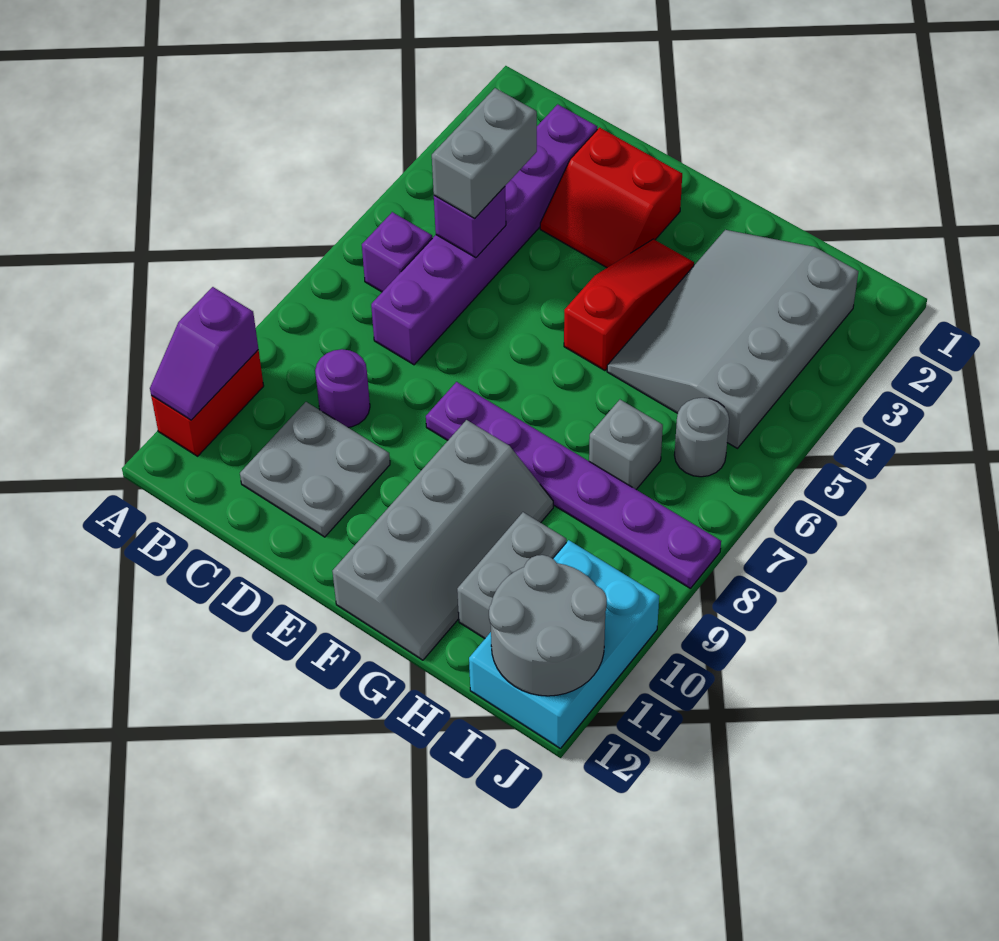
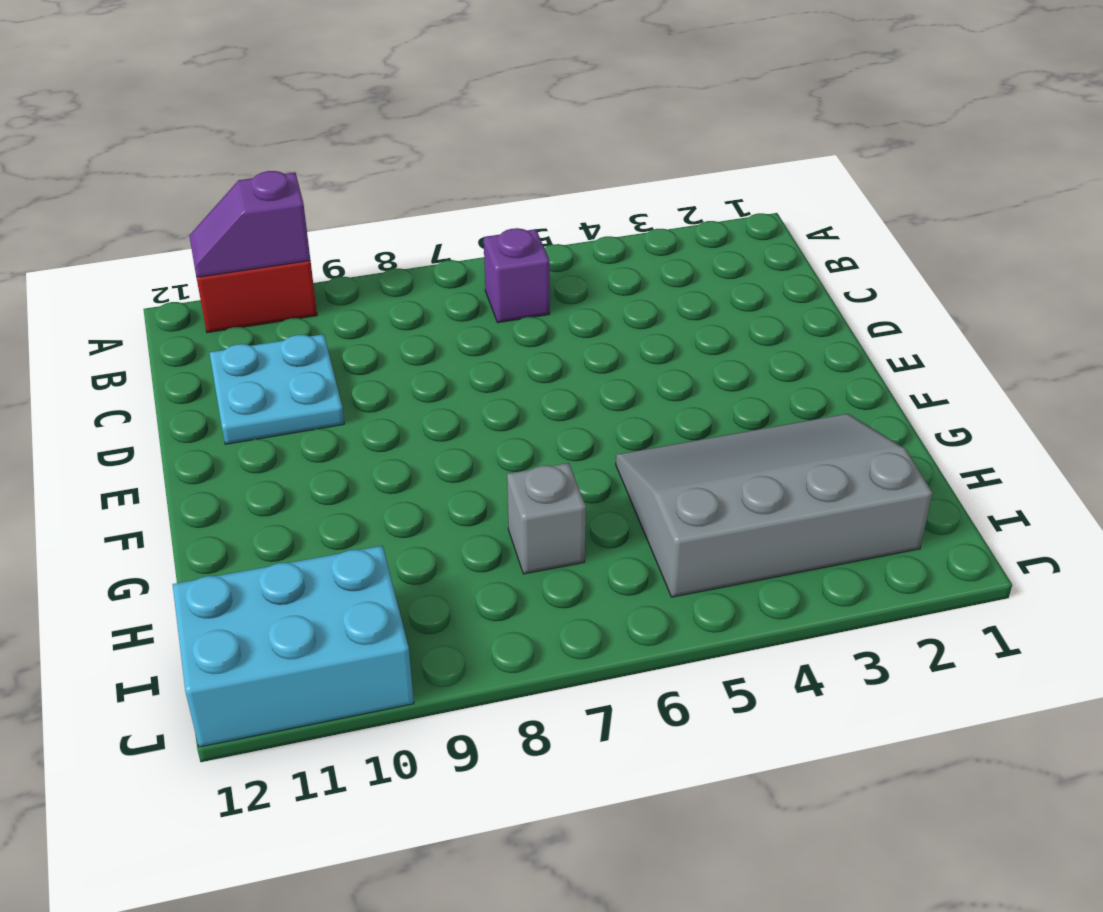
cyan plate C10:D11 level 1 -> grey plate C10:D11 level 1
none -> purple brick C2:C7 level 1
none -> purple round brick C9 level 1
none -> red slope D2:E3 level 1 top 2

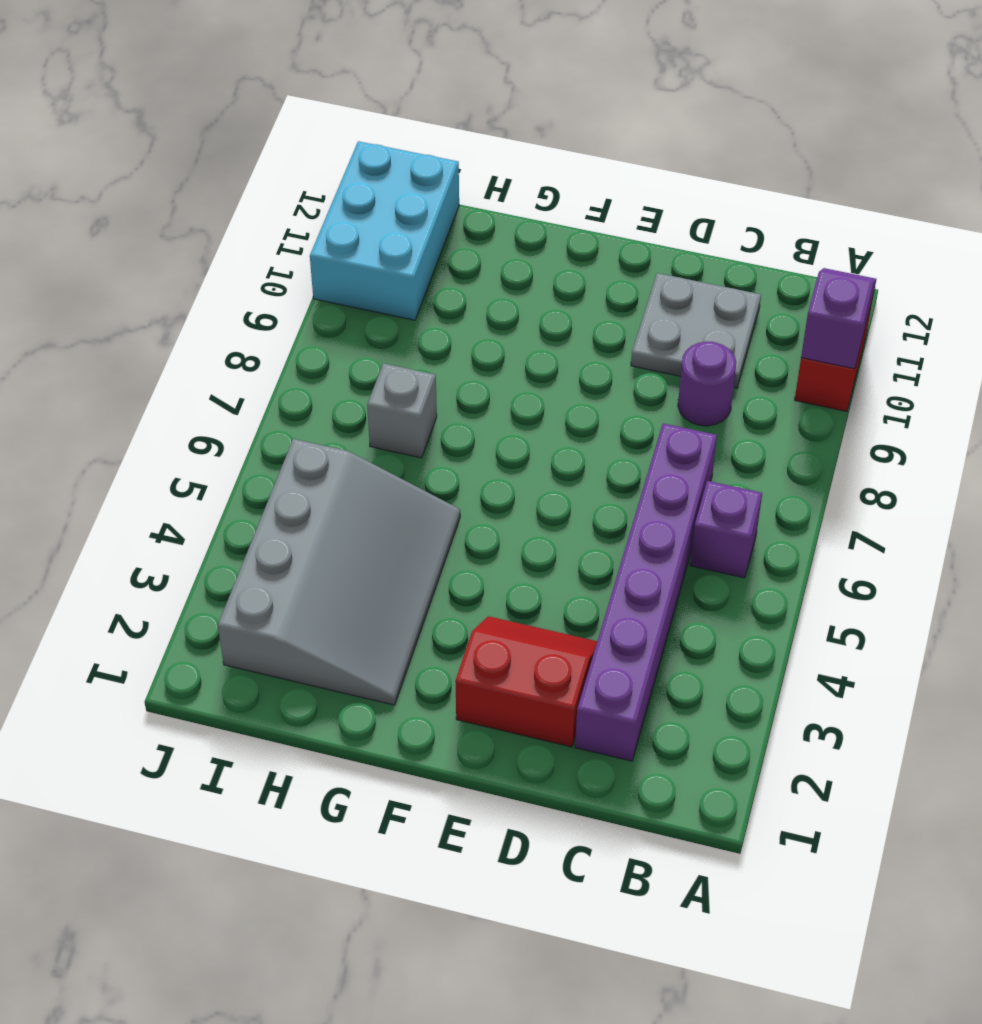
none -> purple plate E8:J8 level 1
none -> red slope F3:F5 level 1 top 5
none -> grey slope F9:G12 level 1 top F

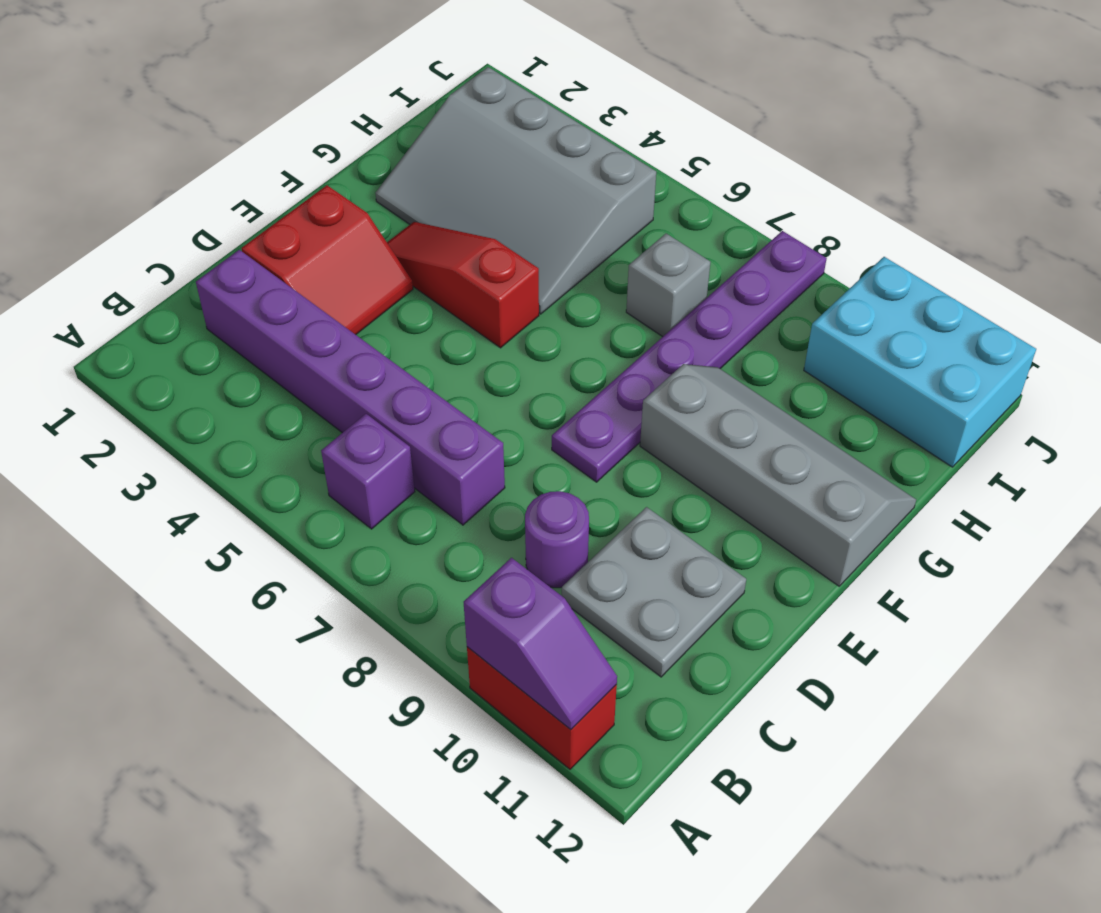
none -> grey brick H10:H11 level 1
none -> grey round brick I6 level 1
none -> purple brick C5 level 2

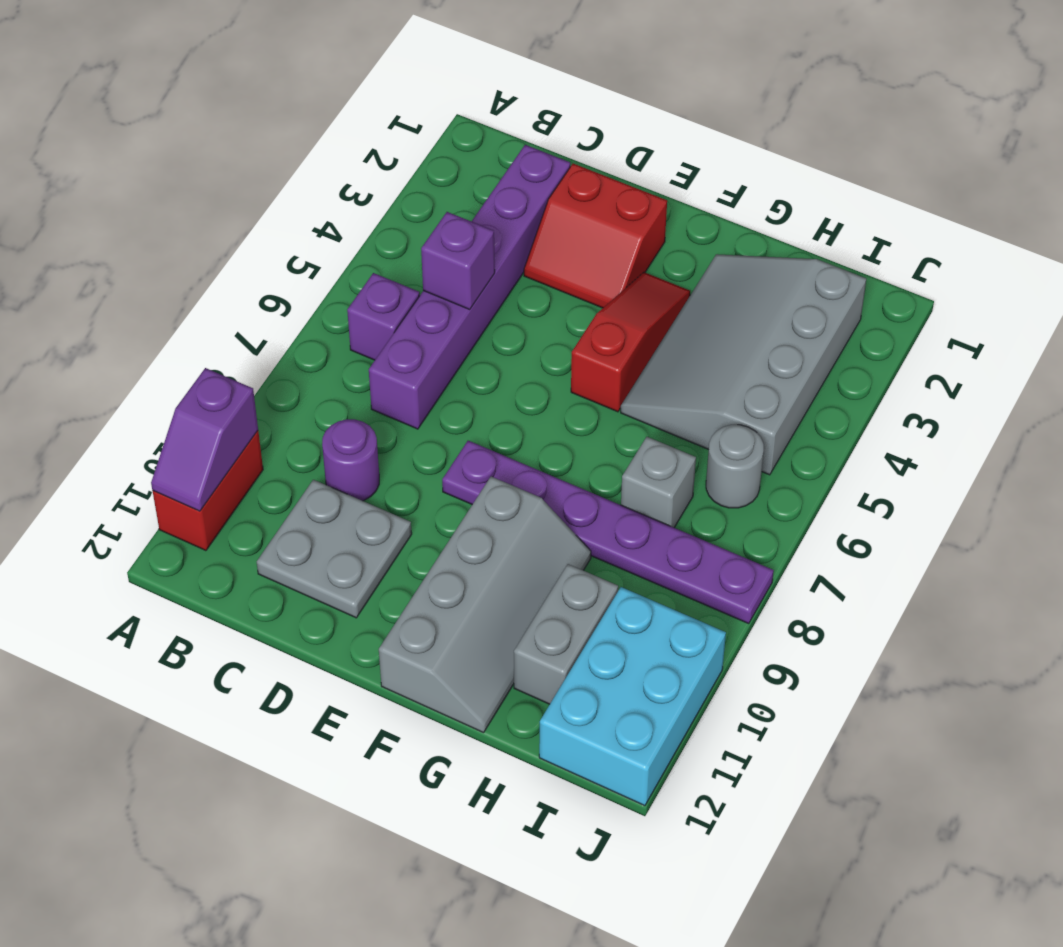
none -> grey round brick I11:J12 level 2
none -> grey brick C4:C5 level 3

